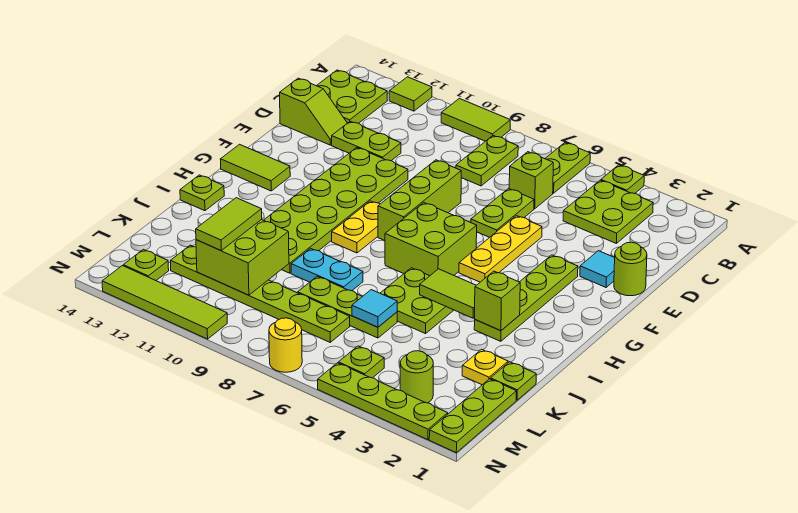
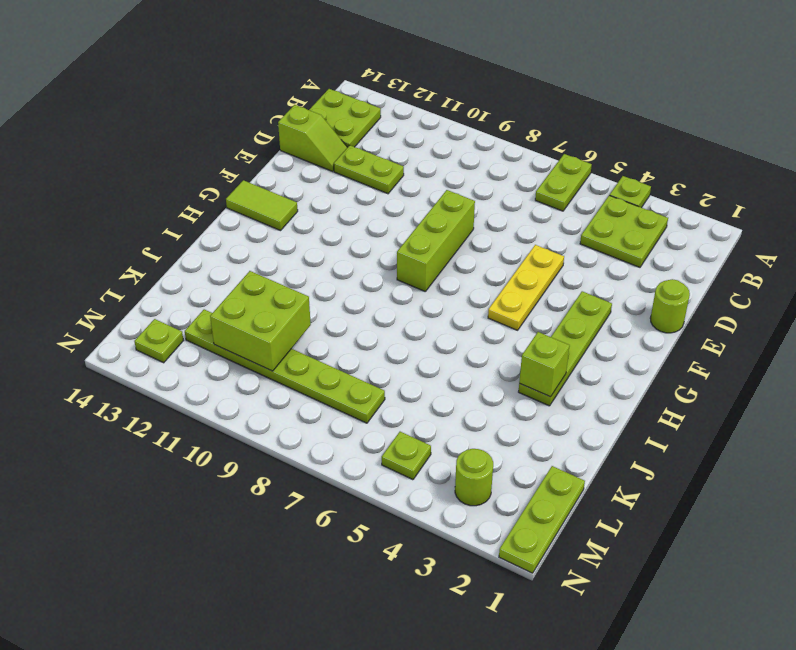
none -> lime tile A9:A10 level 1
none -> lime tile A12 level 1
none -> lime plate B8:C8 level 1
none -> lime brick C6 level 1

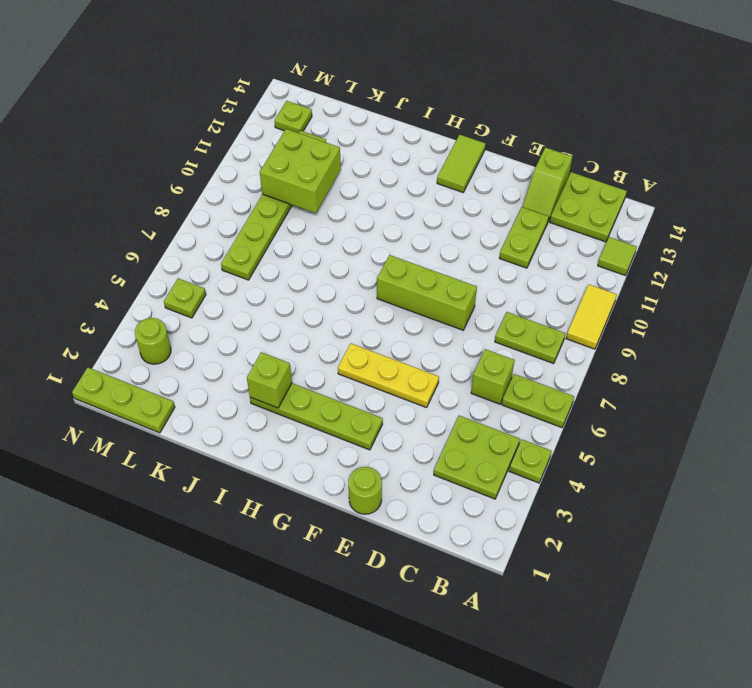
yellow tile A9:A10 level 1 -> lime tile A9:A10 level 1
none -> lime plate D6:E6 level 1
none -> cyan tile E2 level 1
none -> lime plate E10:J11 level 1
none -> lime brick G6:H7 level 1

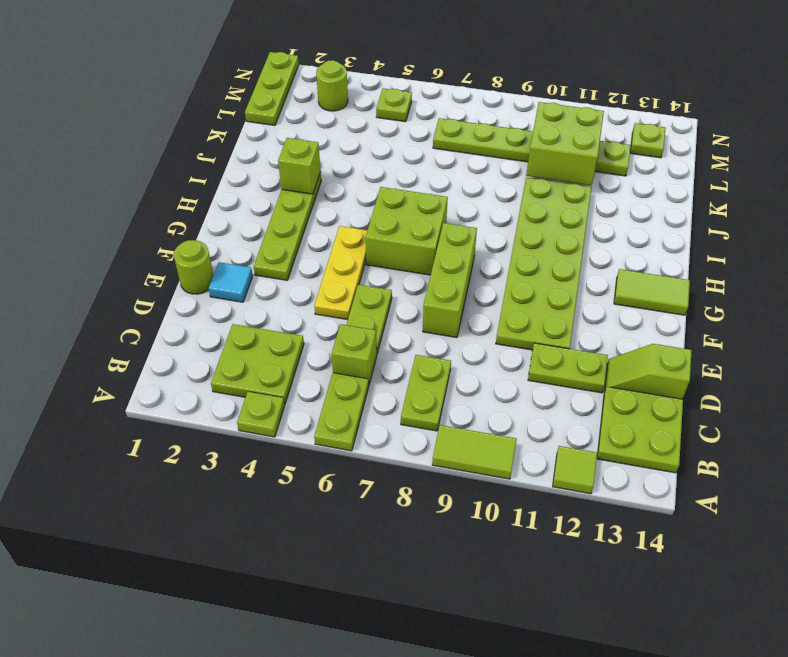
none -> yellow plate G9:H9 level 1
none -> lime plate I5:J6 level 1
none -> lime plate I14 level 1
none -> cyan plate J8:J9 level 1

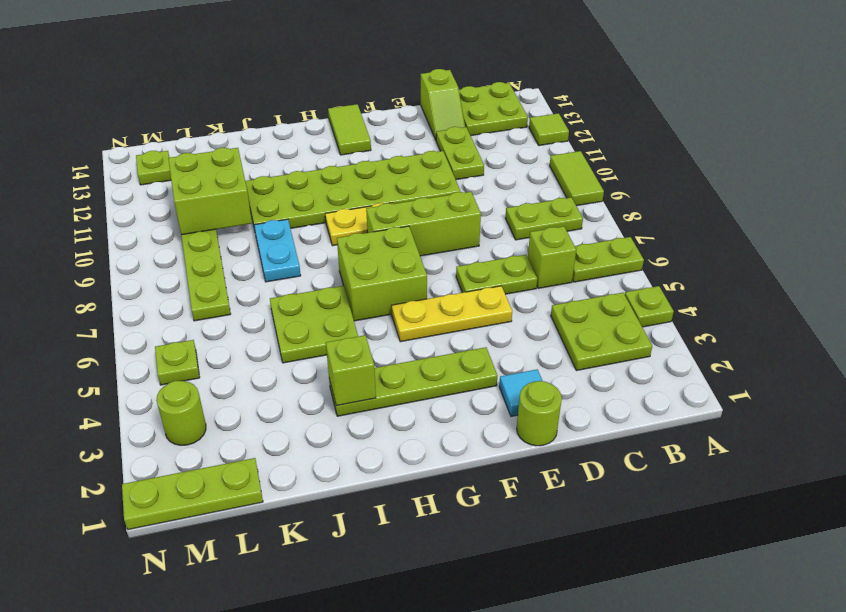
none -> lime plate I14 level 1
none -> lime plate K1 level 1
none -> yellow plate K2 level 1
none -> lime plate K6:K8 level 1

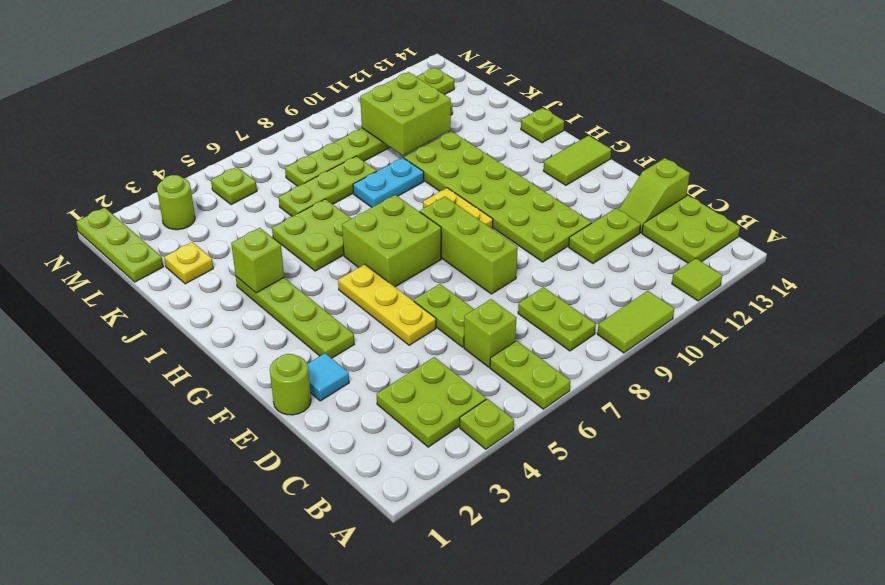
none -> lime plate K1 level 1
none -> lime plate N2:N5 level 1
none -> yellow round brick N7 level 1
none -> lime tile N10:N13 level 1

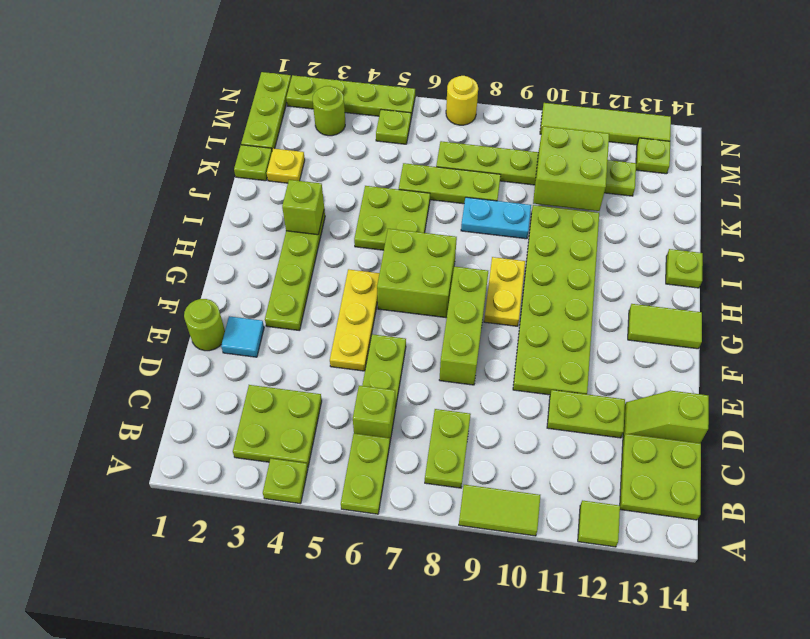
none -> lime tile I4:I5 level 2
none -> cyan tile K6 level 2
none -> lime tile K11:L11 level 3

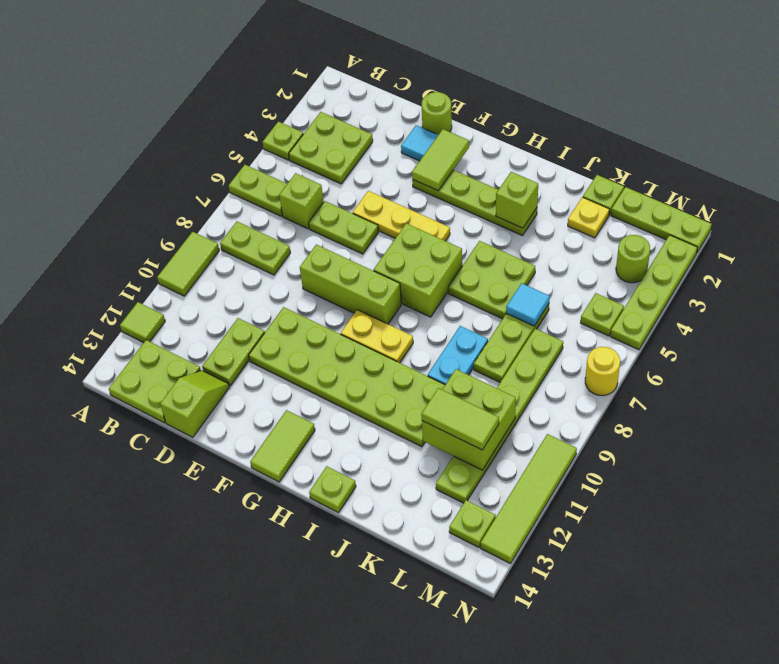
lime tile F2:F3 level 2 -> lime tile I4:I5 level 2

